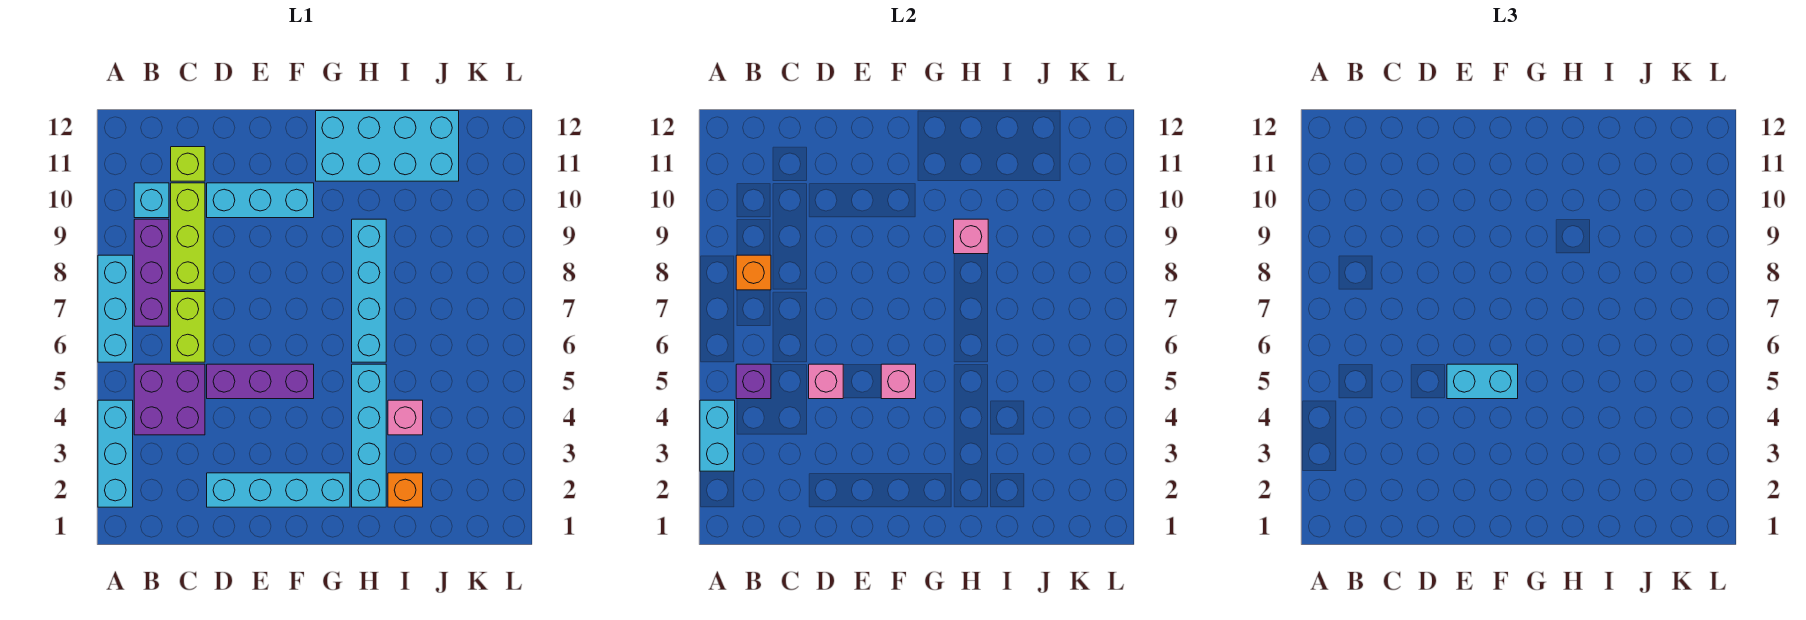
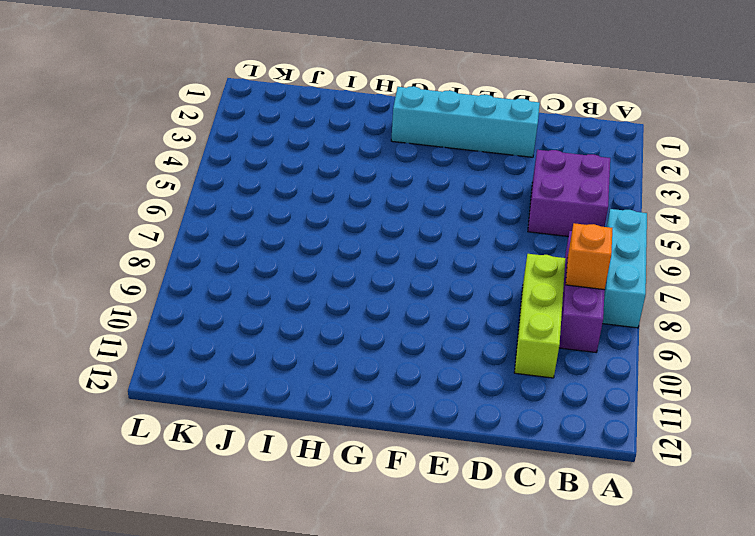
none -> cyan brick A2:A4 level 1
none -> cyan brick B10 level 1
none -> lime brick C6:C7 level 1

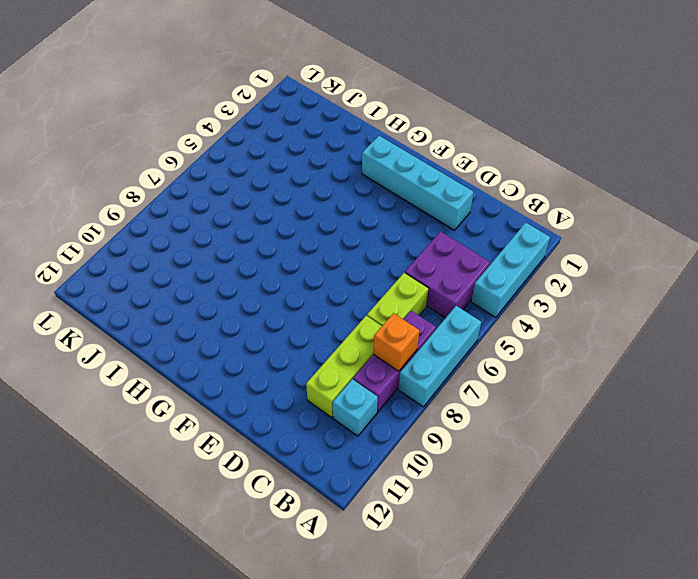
none -> lime brick C11 level 1
none -> purple brick D5:F5 level 1
none -> cyan brick D10:F10 level 1

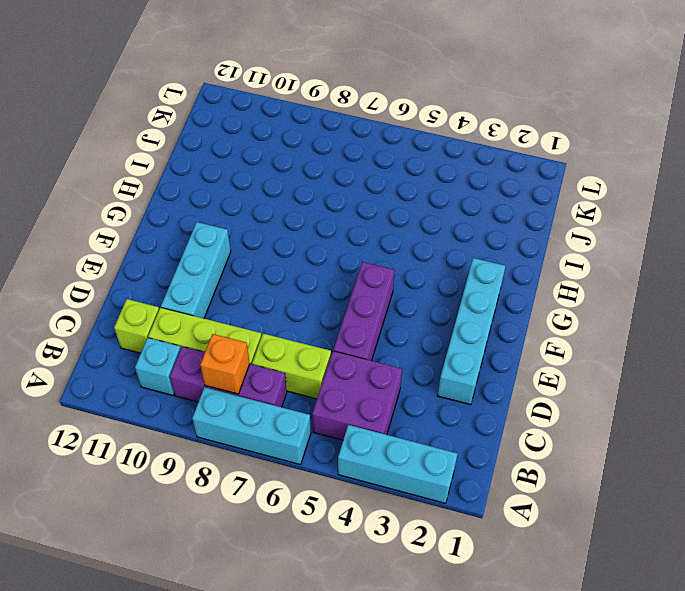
none -> cyan brick G11:J12 level 1
none -> cyan brick H2:H5 level 1
none -> cyan brick H6:H9 level 1

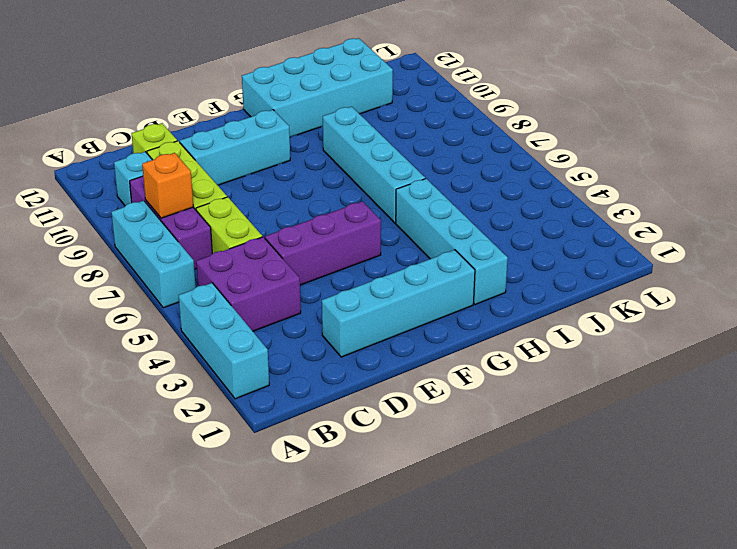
none -> orange brick I2 level 1
none -> pink brick I4 level 1
none -> cyan brick A3:A4 level 2

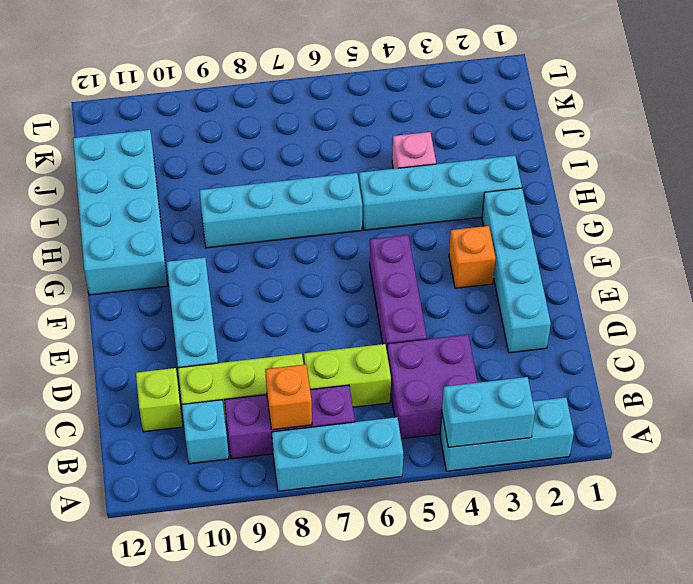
orange brick F3 level 1 -> orange brick I2 level 1
none -> purple brick B5 level 2
none -> pink brick D5 level 2
none -> pink brick F5 level 2

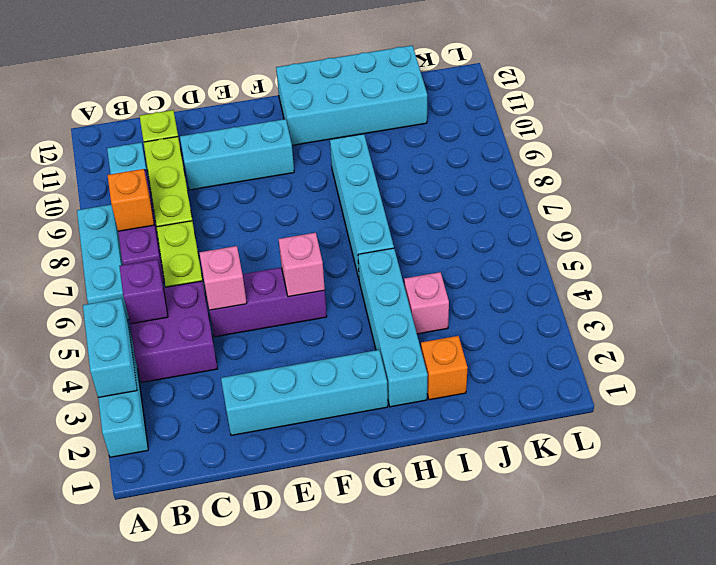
none -> pink brick H9 level 2
none -> cyan brick E5:F5 level 3

